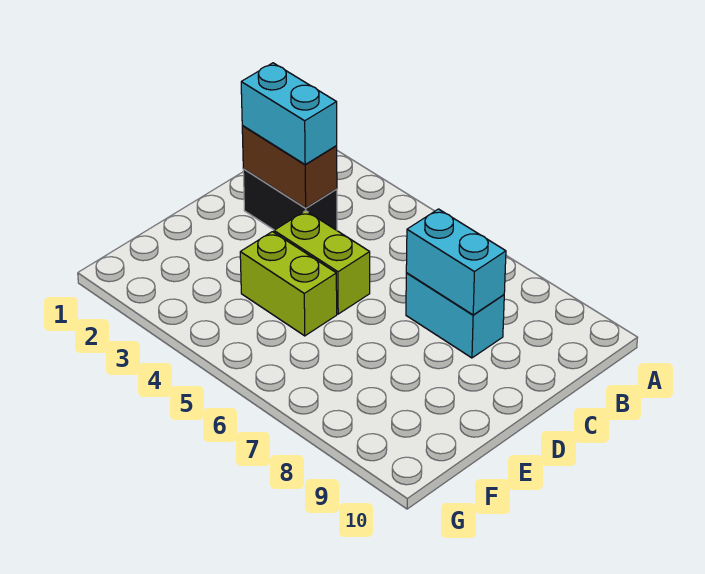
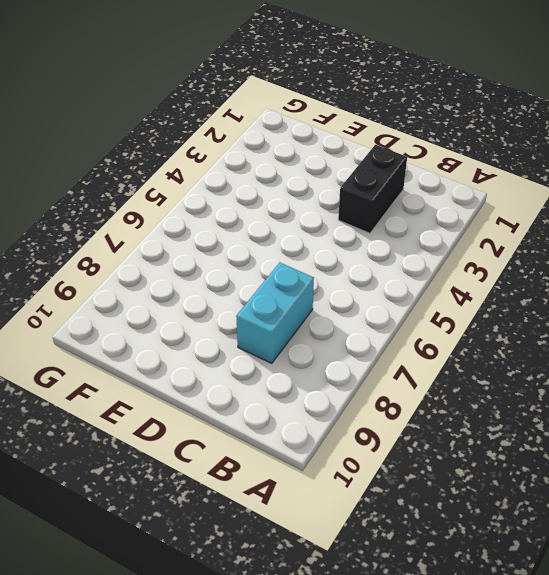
none -> lime brick D4:D5 level 1
none -> lime brick E4:E5 level 1

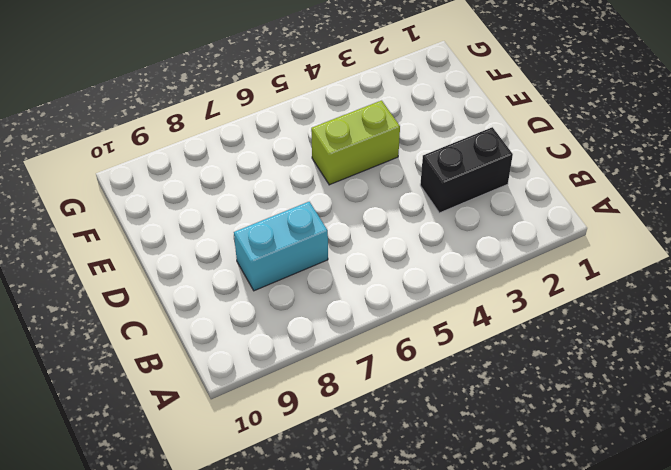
none -> lime brick D4:D5 level 1
none -> brown brick C2:C3 level 2

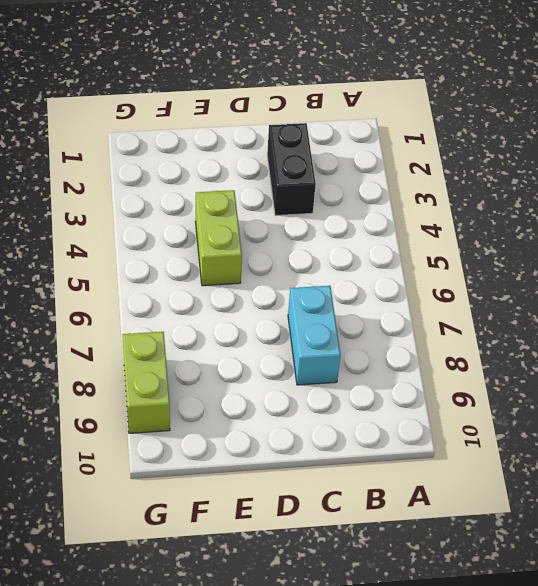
lime brick G8:G9 level 1 -> lime brick D4:D5 level 1
none -> brown brick C2:C3 level 2
none -> cyan brick C7:C8 level 2

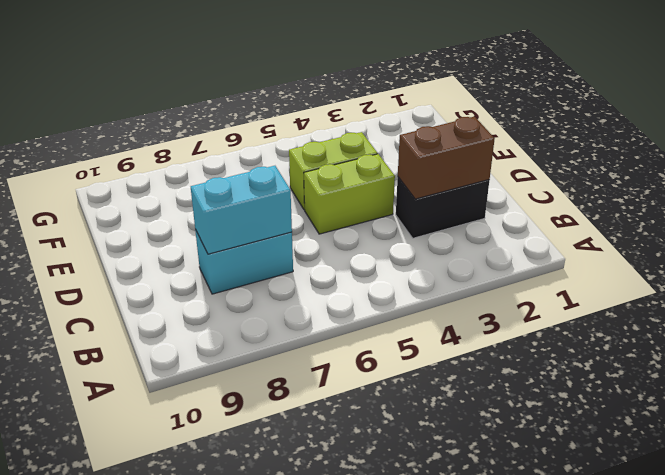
none -> cyan brick C2:C3 level 3

